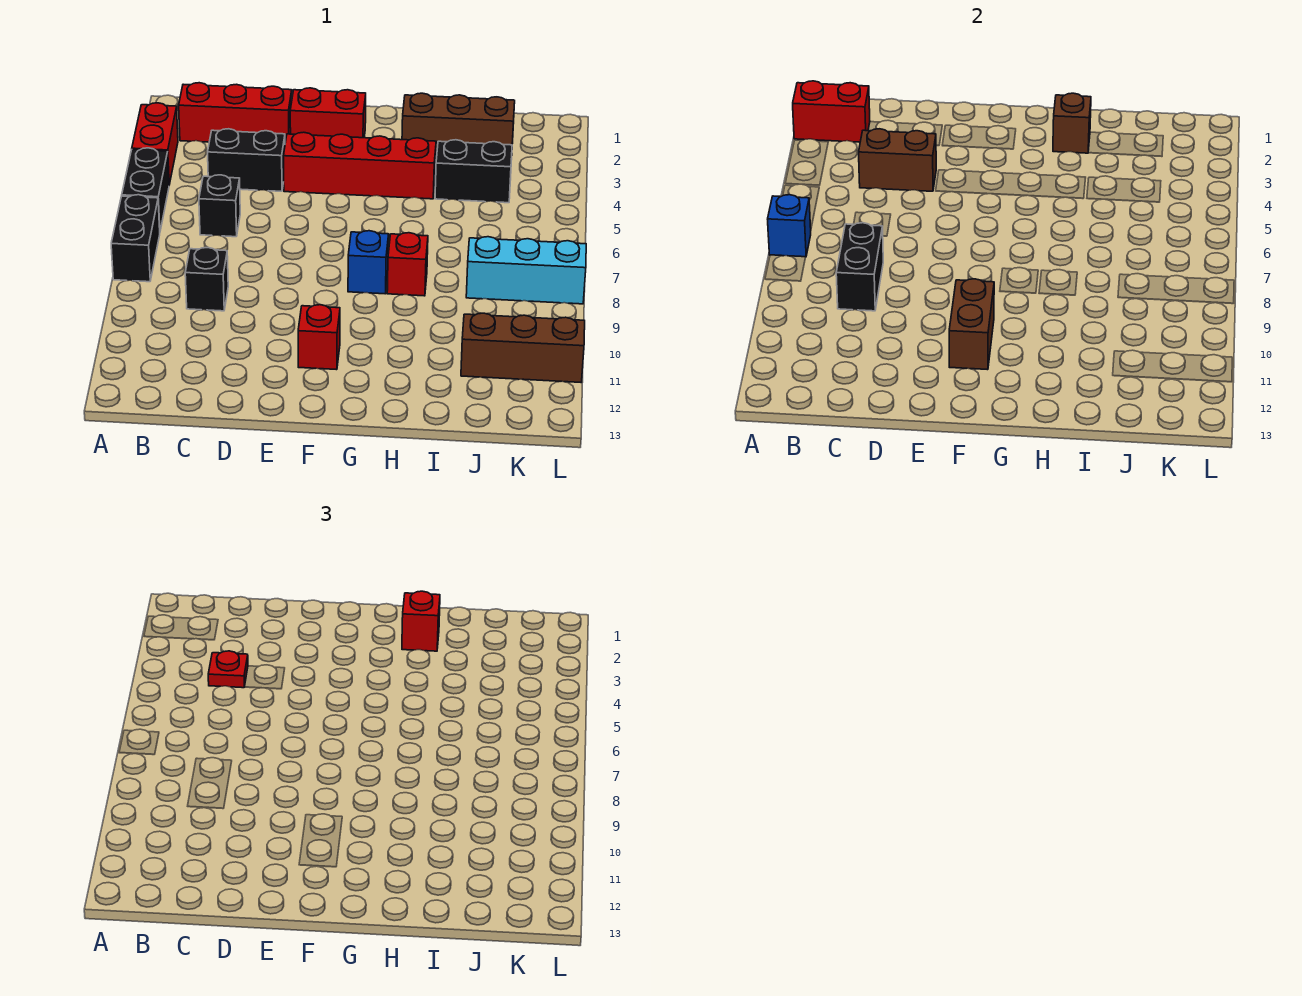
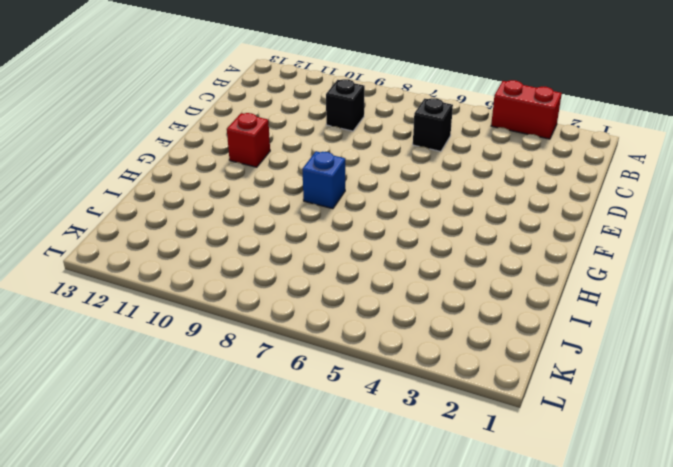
none -> black brick A5:A6 level 1
none -> black brick A7:A8 level 1
none -> red brick B2:D2 level 1

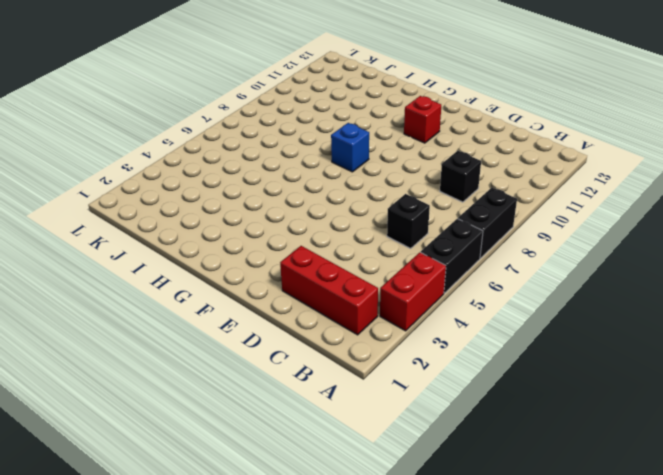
none -> black brick C4:D4 level 1
none -> red brick E2:F2 level 1
none -> red brick E4:H4 level 1

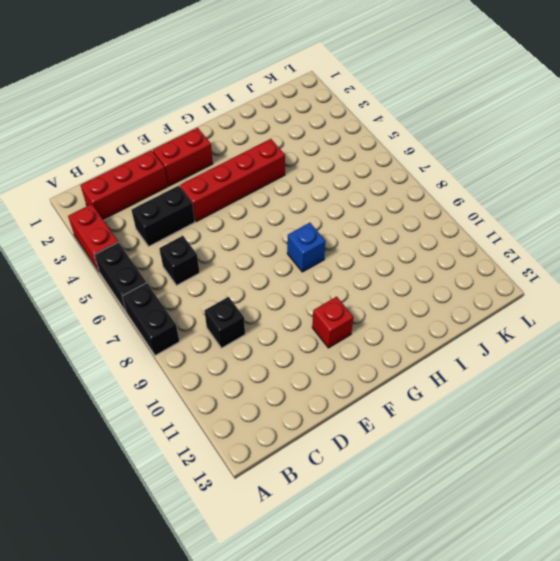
none -> brown brick H2:J2 level 1
none -> red brick H8 level 1
none -> black brick I4:J4 level 1

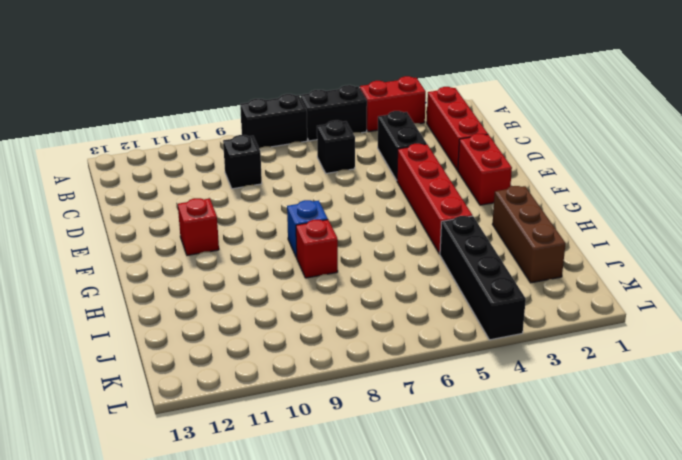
black brick I4:L4 level 1 -> black brick I4:J4 level 1
none -> cyan brick J8:L8 level 1
none -> brown brick J11:L11 level 1
none -> red brick A2:B2 level 2

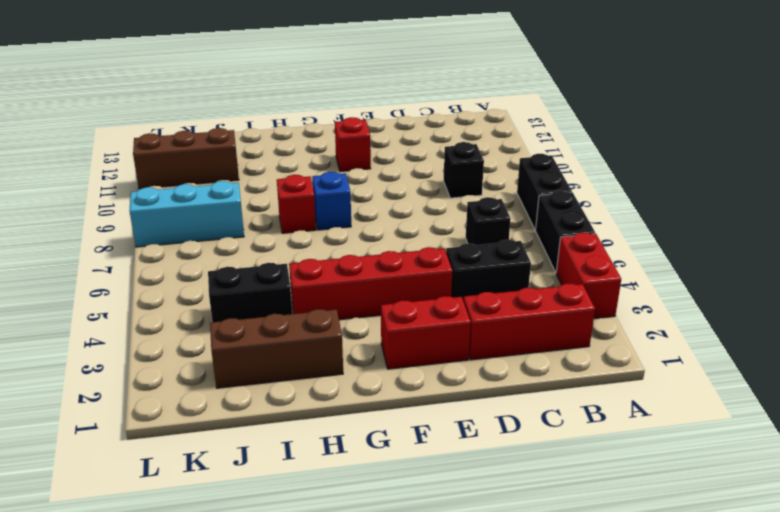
none -> red brick A2:B2 level 2
none -> blue brick A7 level 2
none -> brown brick C4:D4 level 2

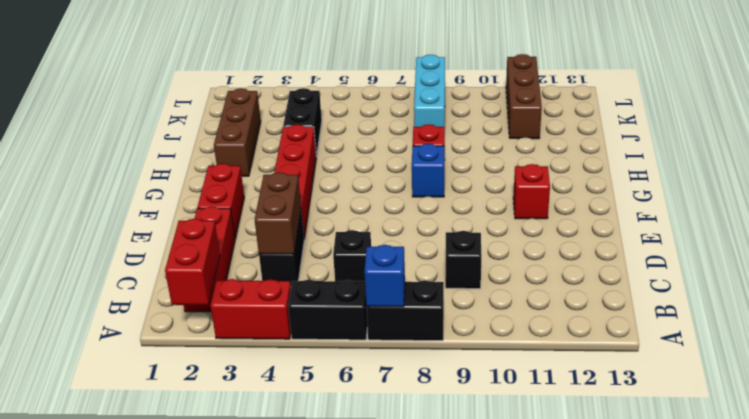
none -> black brick C8:C9 level 2
none -> brown brick F10:F11 level 2
none -> brown brick H2 level 2

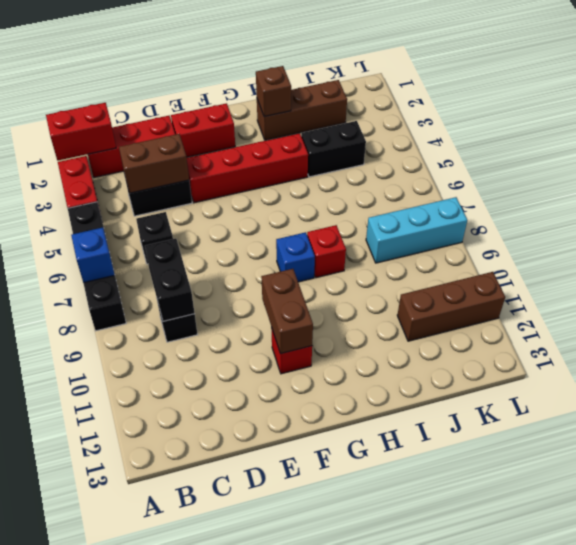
none -> red plate C4 level 3
none -> red brick H2 level 3

